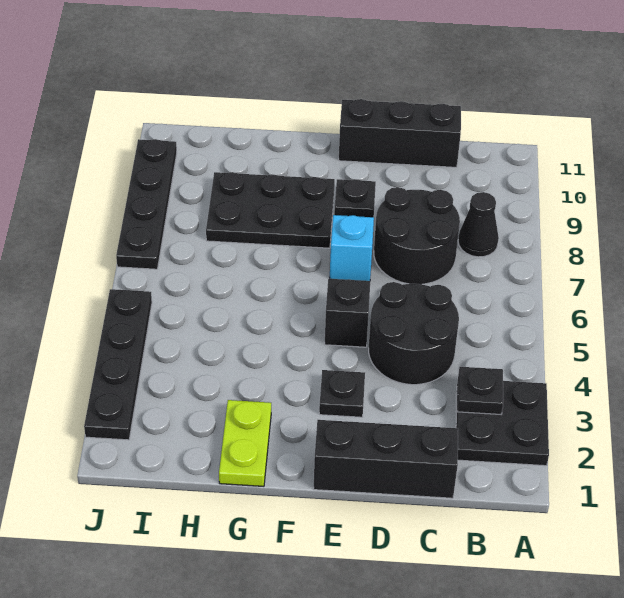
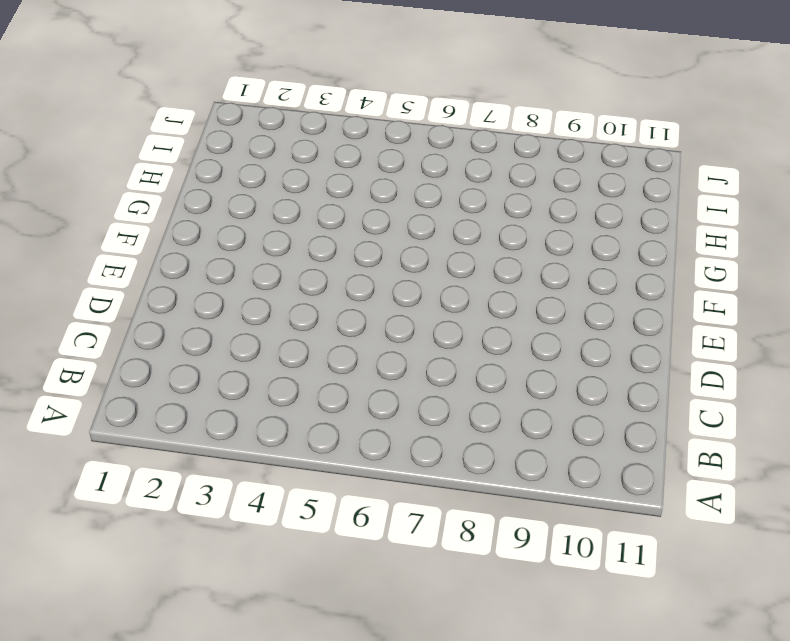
none -> black plate A2:B3 level 1
none -> black cone B8 level 1
none -> black brick C1:E1 level 1

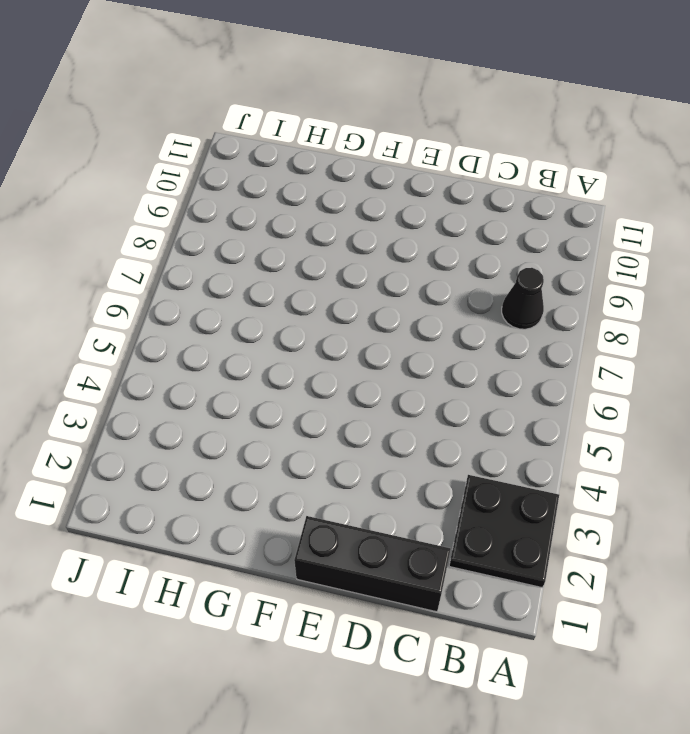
none -> black round brick C4:D5 level 1
none -> black round brick C7:D8 level 1
none -> black brick C11:E11 level 1

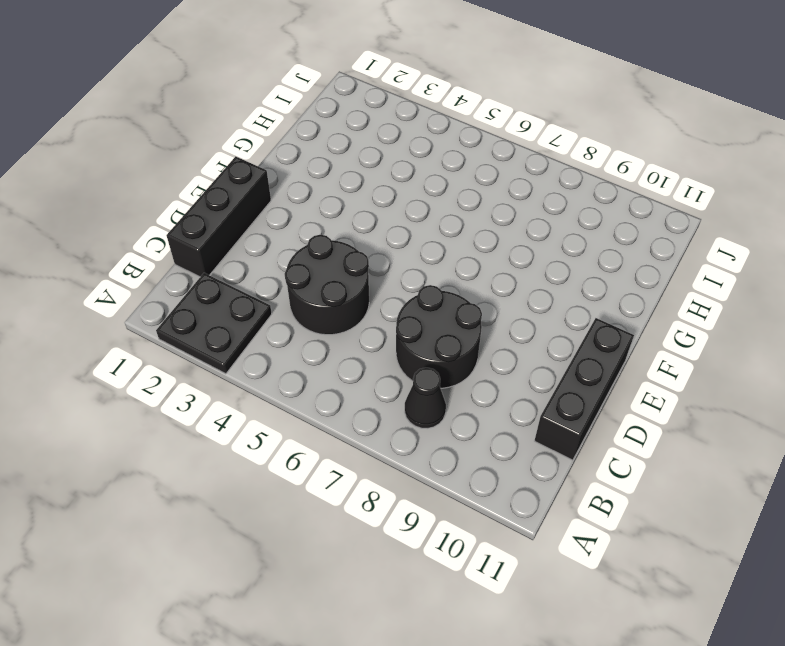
none -> black plate E3 level 1
none -> black brick E5 level 1
none -> cyan brick E7 level 1

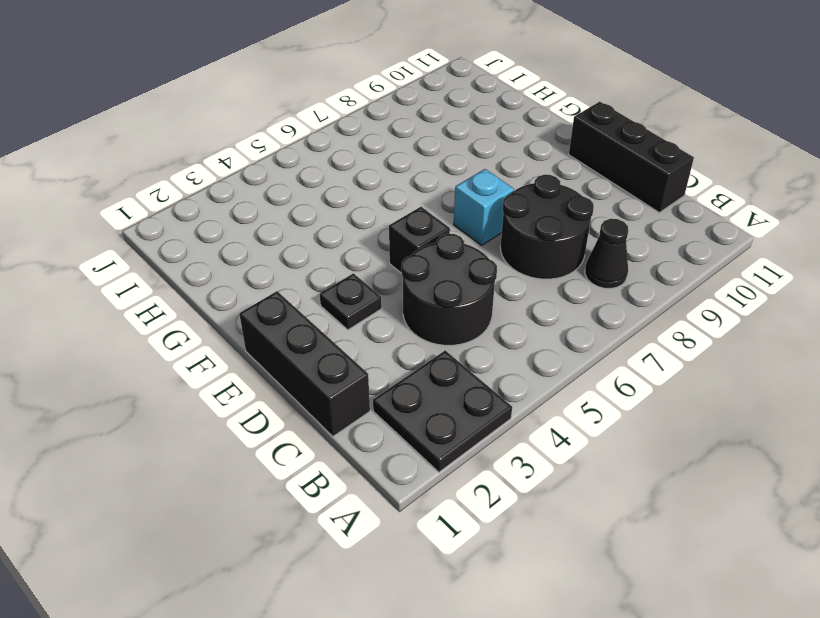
none -> black plate E9 level 1
none -> black plate F8:H9 level 1
none -> lime plate G1:G2 level 1

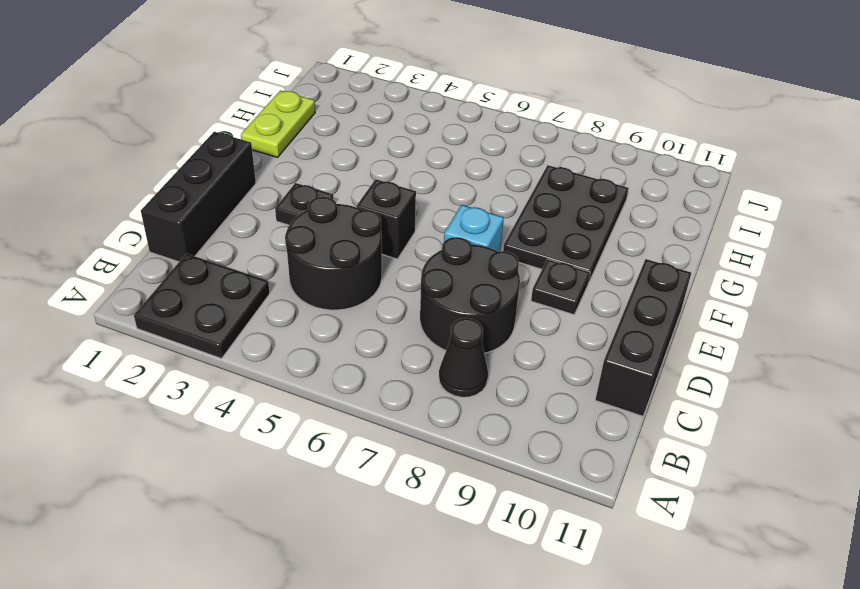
lime plate G1:H1 level 1 -> lime plate G1:G2 level 1
none -> black plate J2:J5 level 1
none -> black plate J7:J10 level 1
none -> black plate B3 level 2

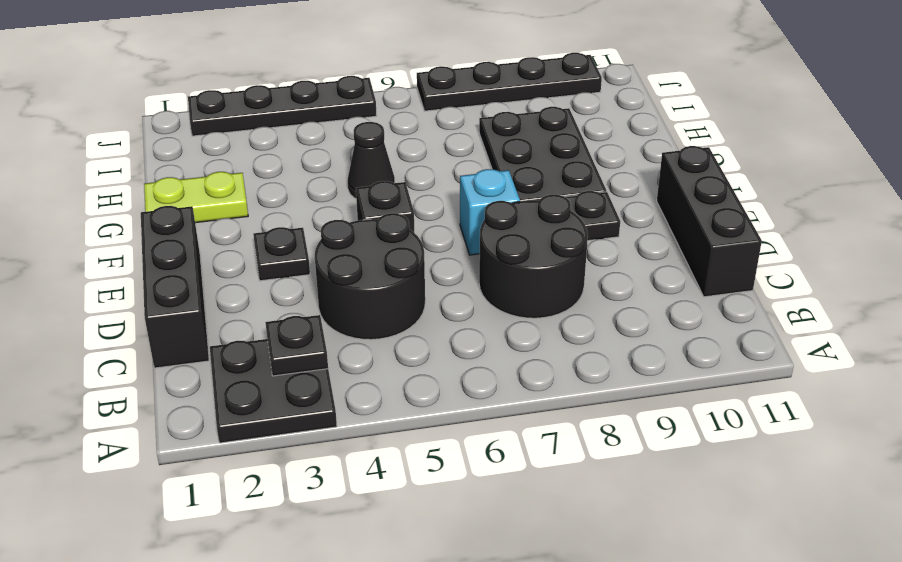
black cone G5 level 1 -> black cone B8 level 1

